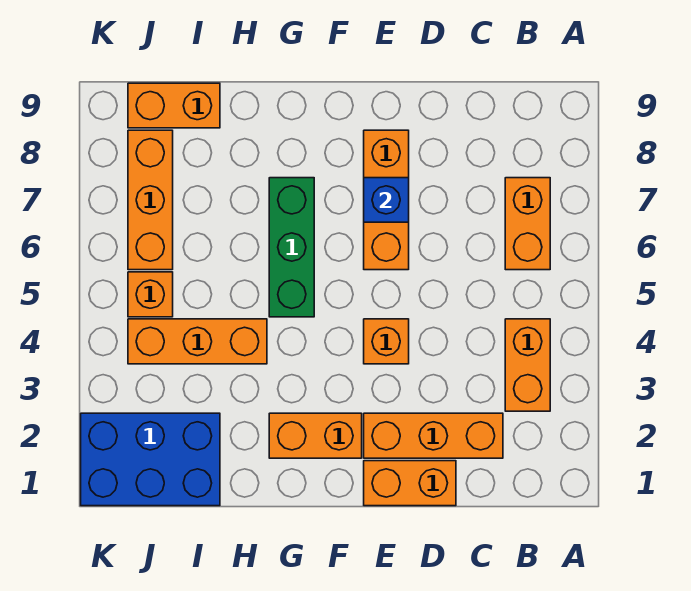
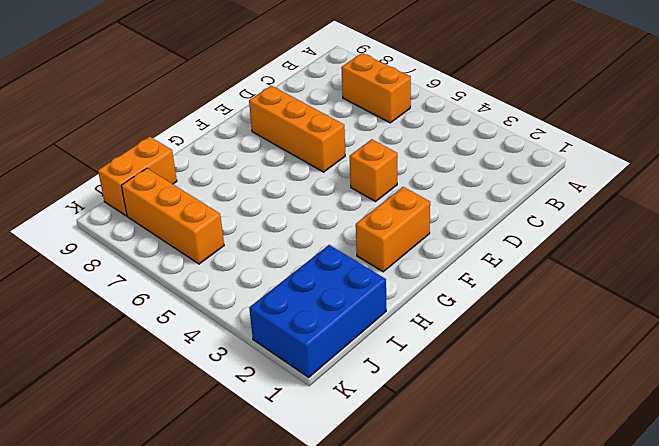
none -> orange brick B3:B4 level 1
none -> orange brick C2:E2 level 1
none -> orange brick D1:E1 level 1

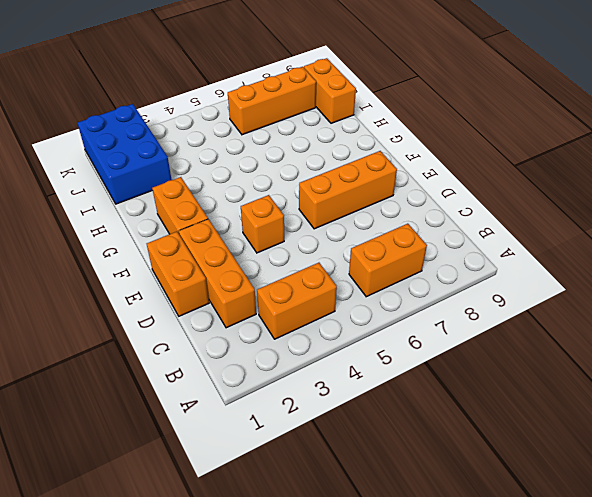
none -> green brick G5:G7 level 1
none -> orange brick H4:J4 level 1
none -> orange brick J5 level 1

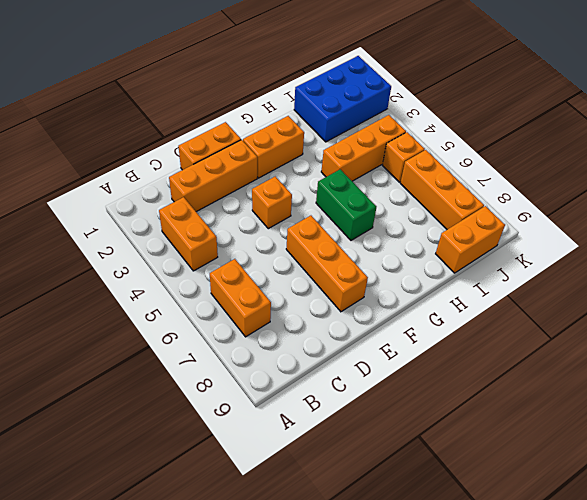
green brick G5:G6 level 1 -> green brick G5:G7 level 1
none -> blue brick E7 level 2

